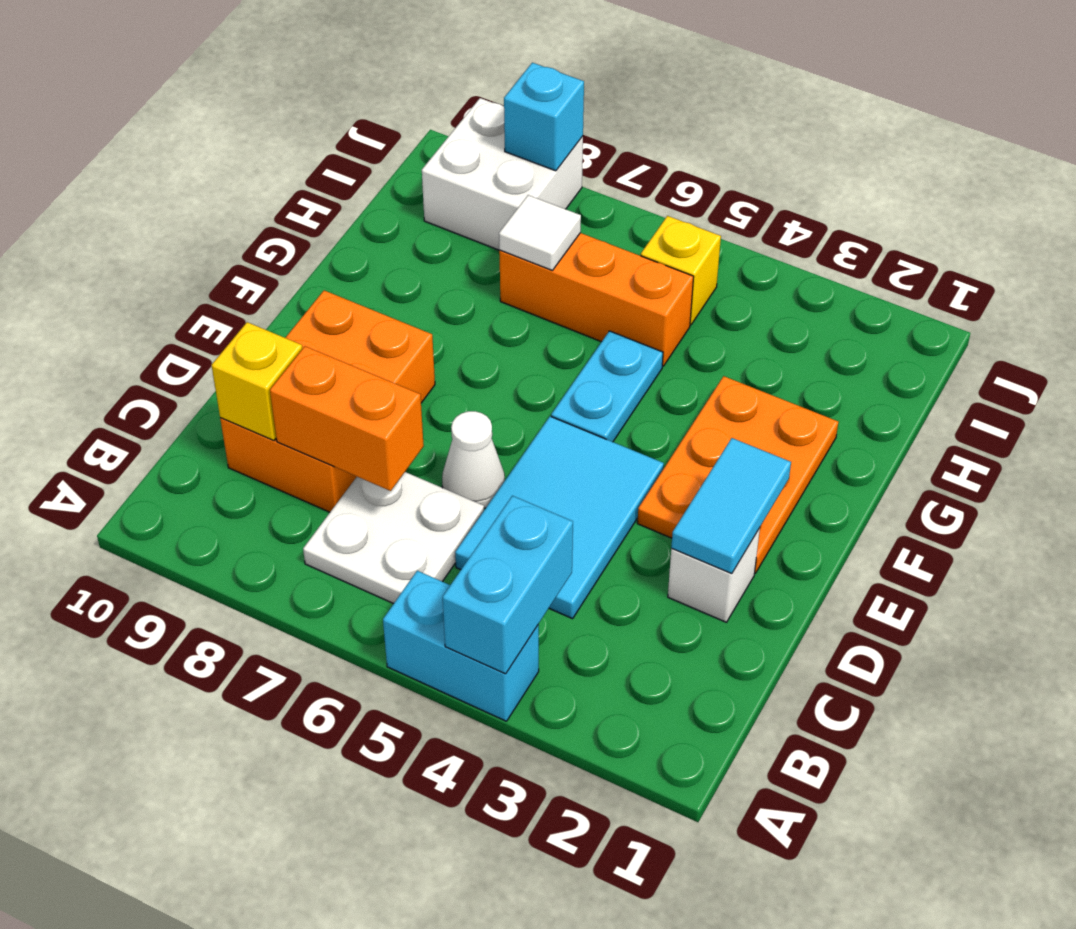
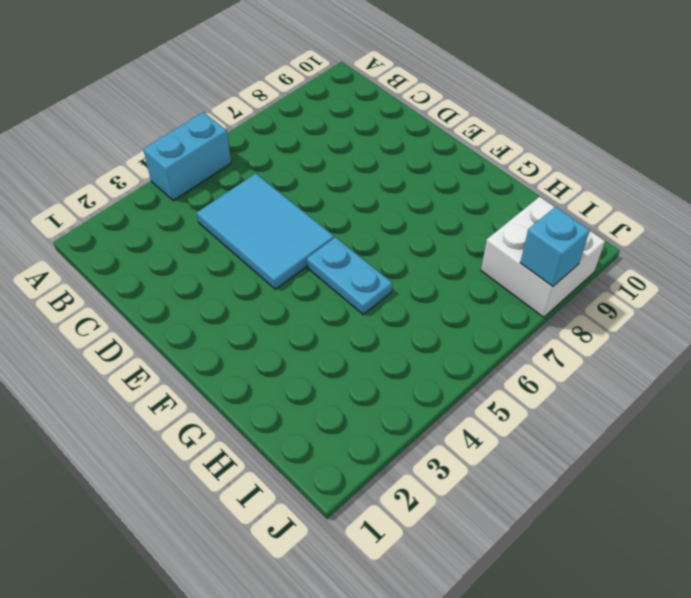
none -> white plate B6:C7 level 1
none -> orange brick C8:E9 level 1
none -> white brick D2 level 1

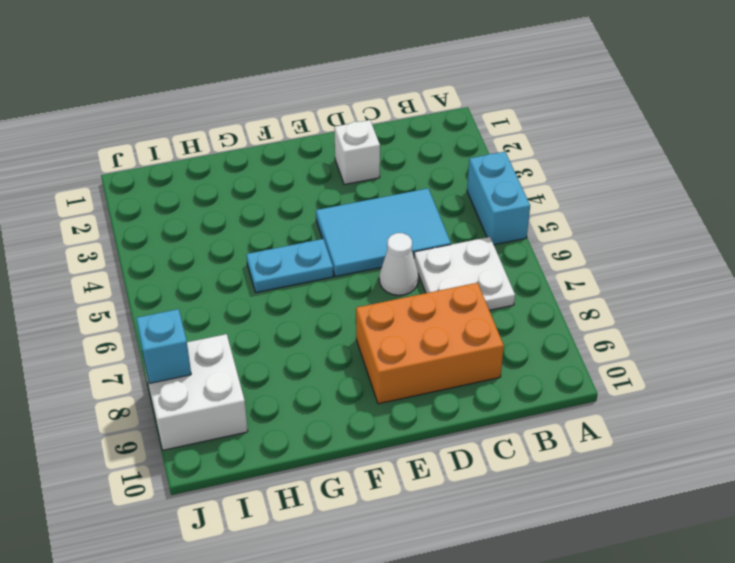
none -> orange plate E2:G3 level 1
none -> orange brick H5:H7 level 1
none -> yellow brick I5 level 1

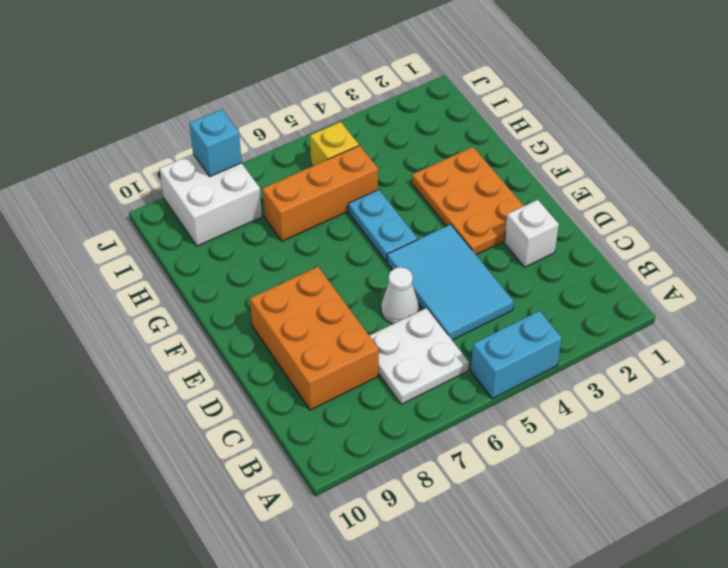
none -> cyan brick A4:B4 level 2
none -> orange brick C7:C8 level 2
none -> yellow brick C9 level 2

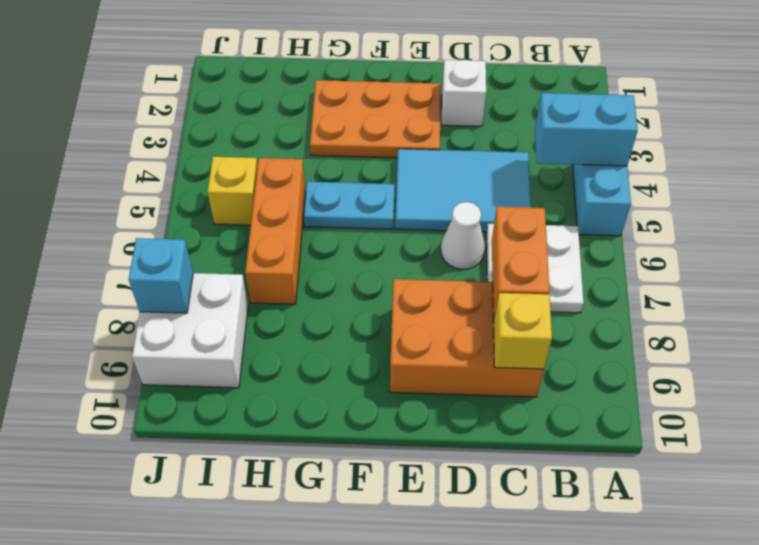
none -> cyan tile D2:E2 level 2
none -> white tile H7 level 2

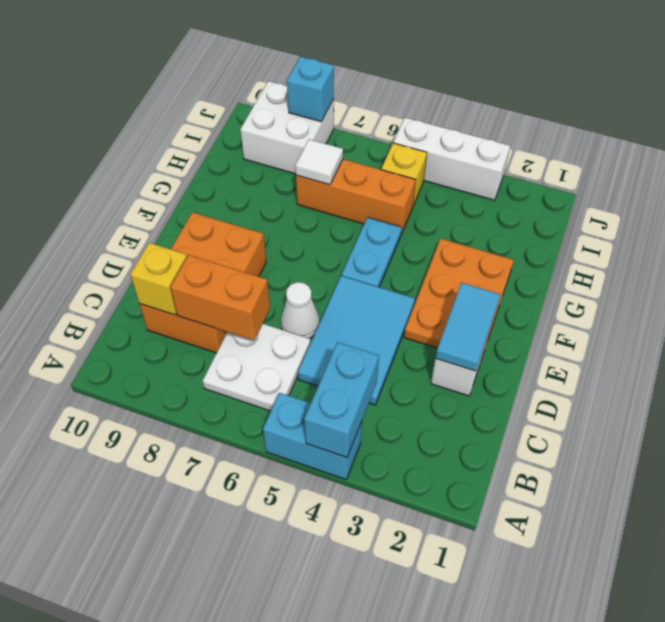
white brick J3:J5 level 1 -> none

